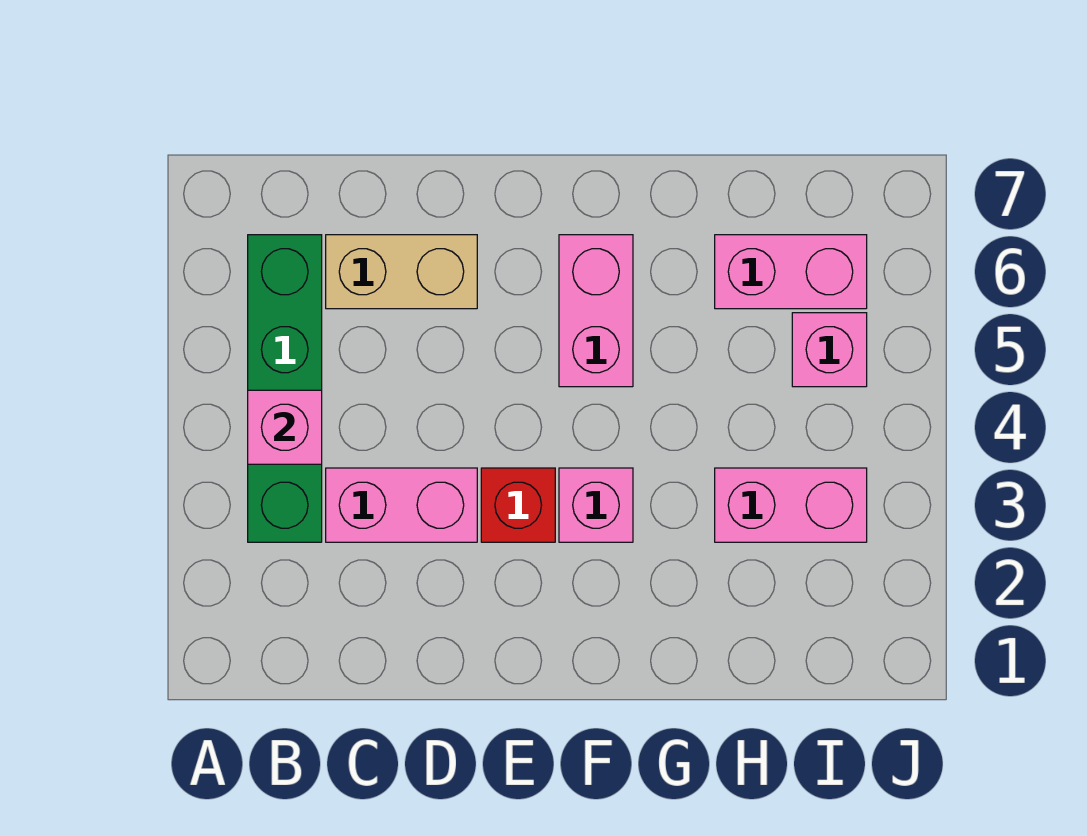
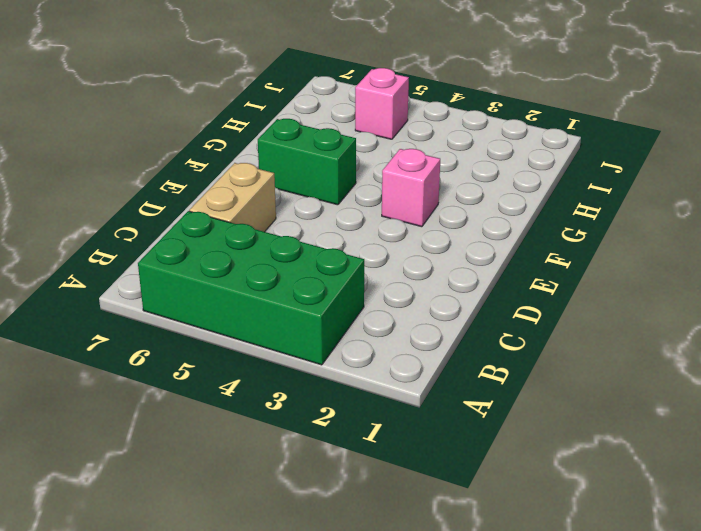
green brick A3:B6 level 1 -> green brick B3:B6 level 1
green brick F5:F6 level 1 -> pink brick F5:F6 level 1
none -> pink brick C3:D3 level 1
none -> red brick E3 level 1

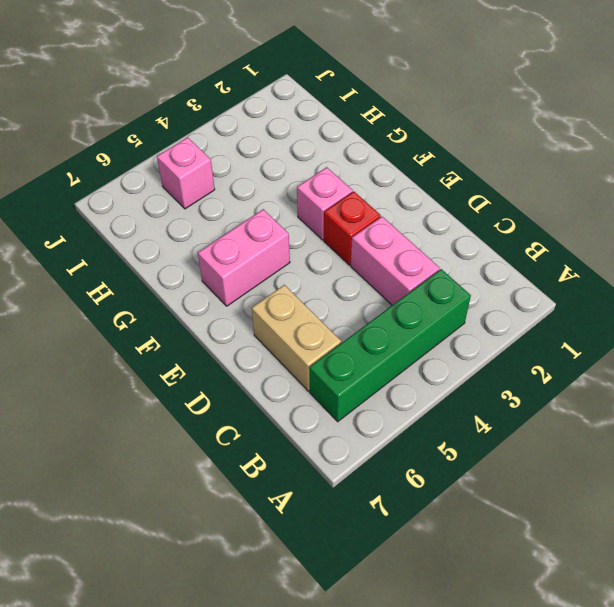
none -> pink brick H3:I3 level 1
none -> pink brick H6:I6 level 1

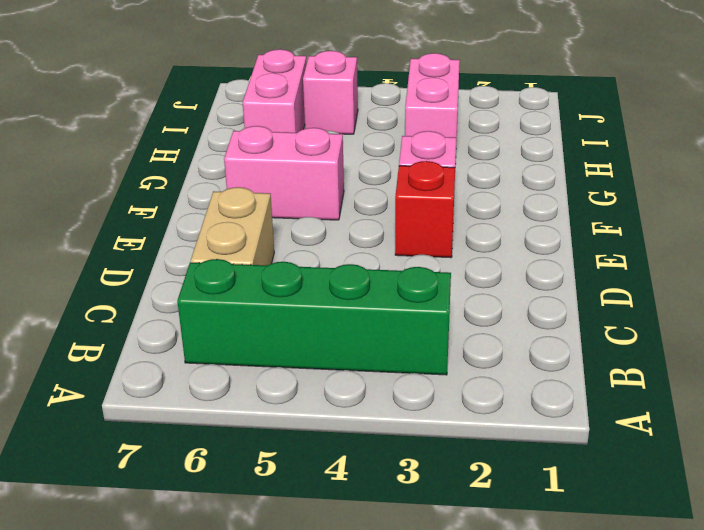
none -> pink brick C3:D3 level 1
none -> pink brick B4 level 2

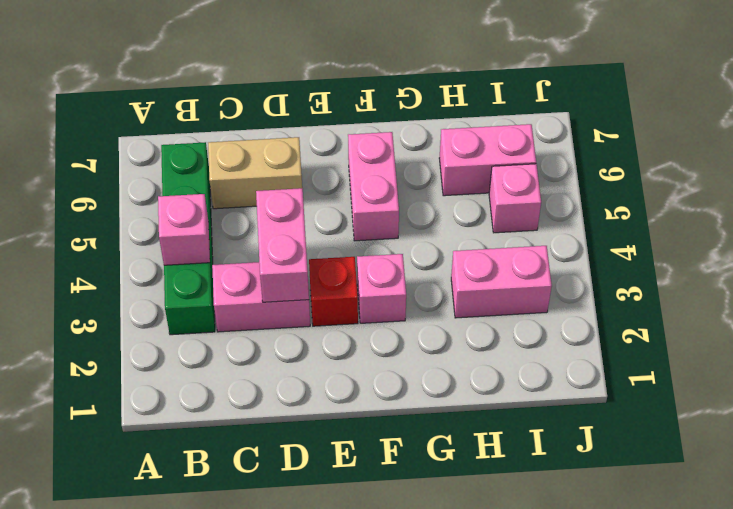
pink brick D3:D4 level 2 -> none

